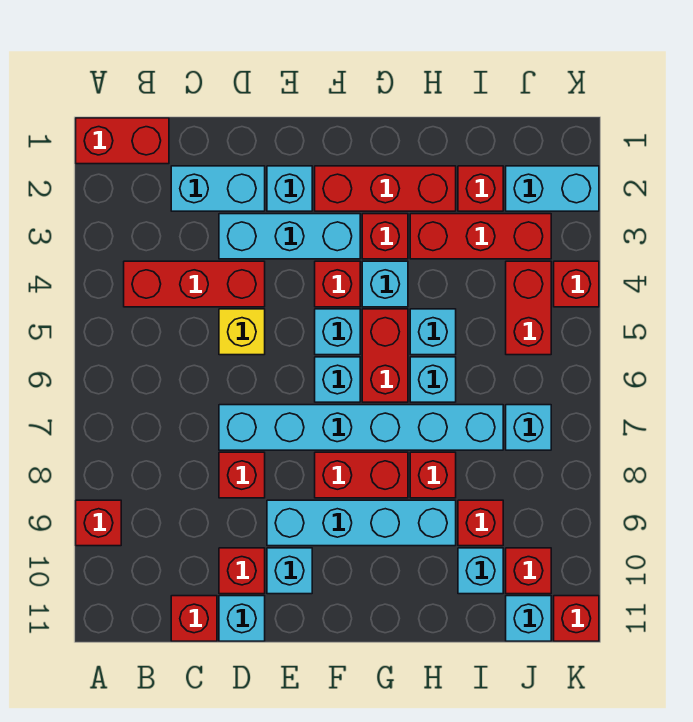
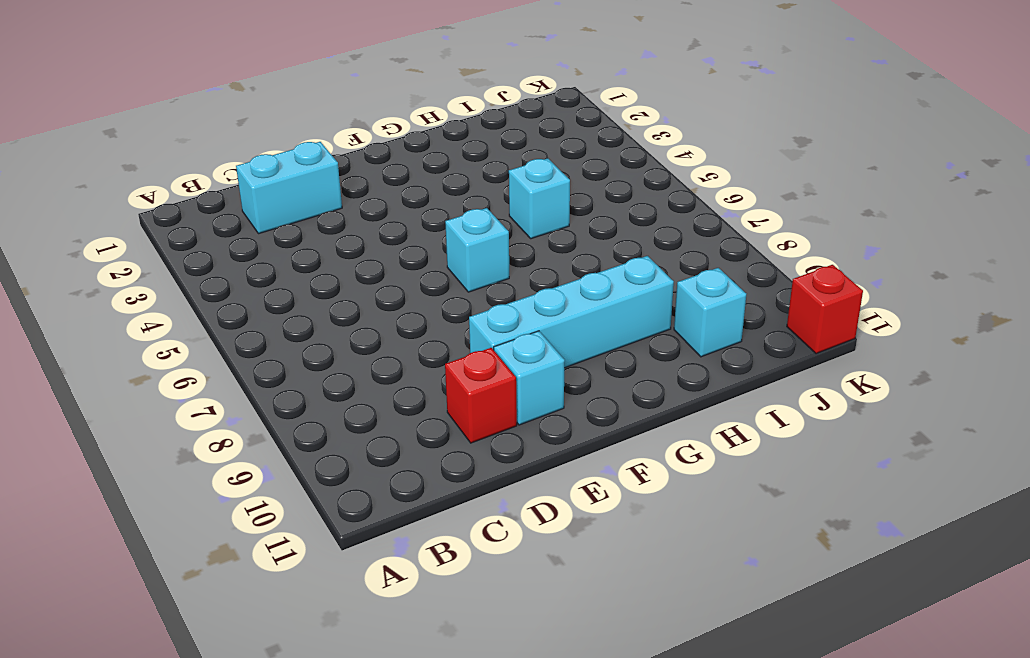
none -> red brick A1:B1 level 1
none -> red brick A9 level 1
none -> red brick B4:D4 level 1
none -> red brick C11 level 1

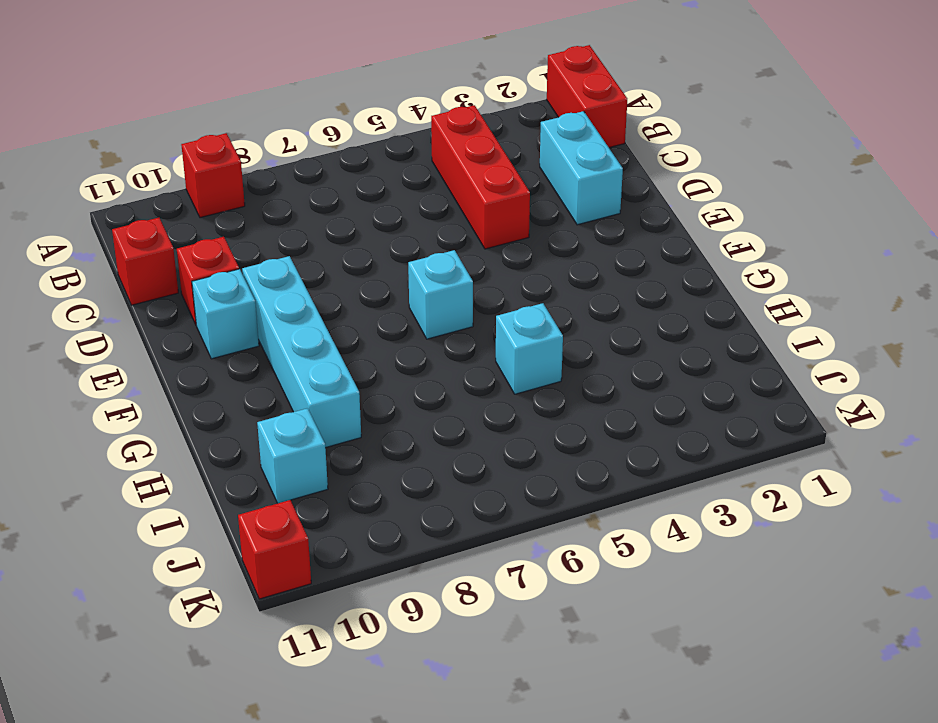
none -> cyan brick D3:F3 level 1
none -> yellow brick D5 level 1
none -> cyan brick D7:I7 level 1
none -> red brick D8 level 1

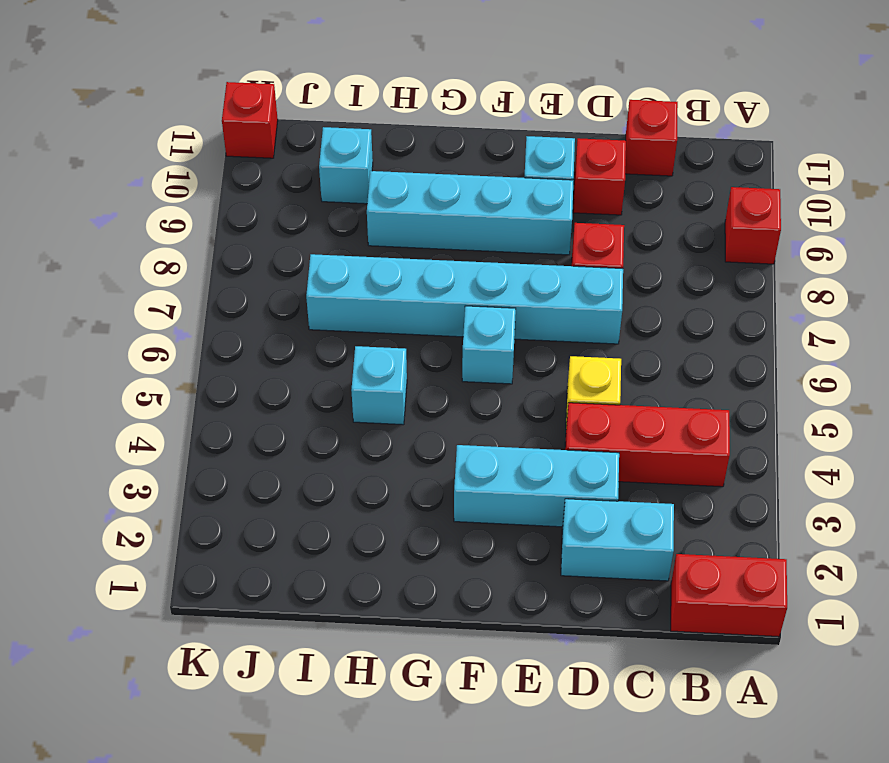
none -> cyan brick D11 level 1
none -> cyan brick E2 level 1
none -> red brick F2:H2 level 1
none -> red brick F4 level 1

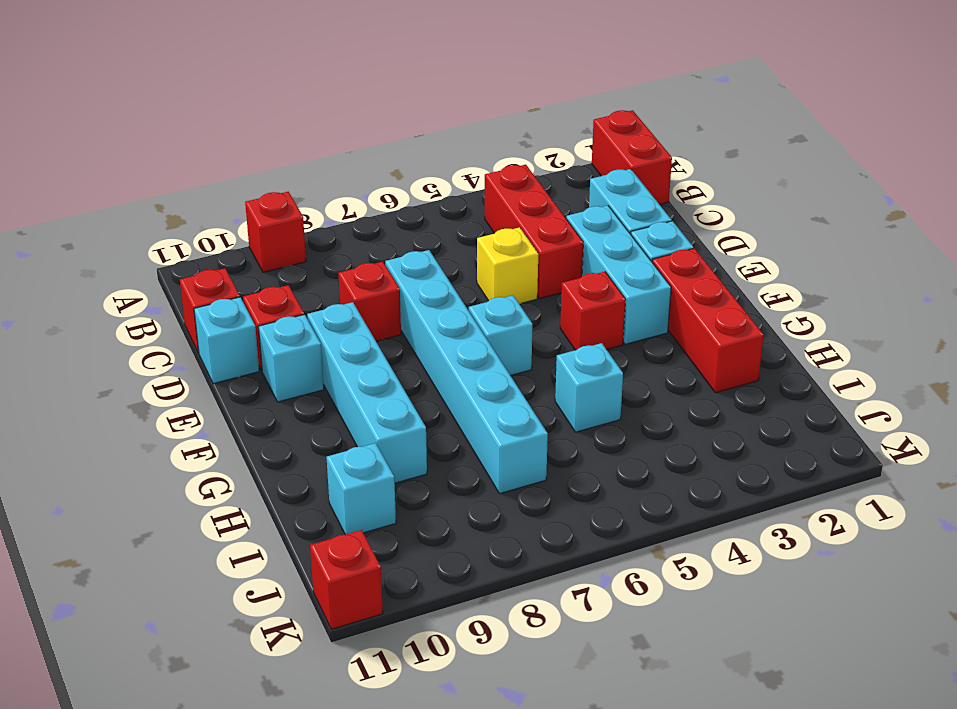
none -> cyan brick F5 level 1
none -> red brick F8:G8 level 1
none -> red brick G3 level 1
none -> cyan brick G4 level 1

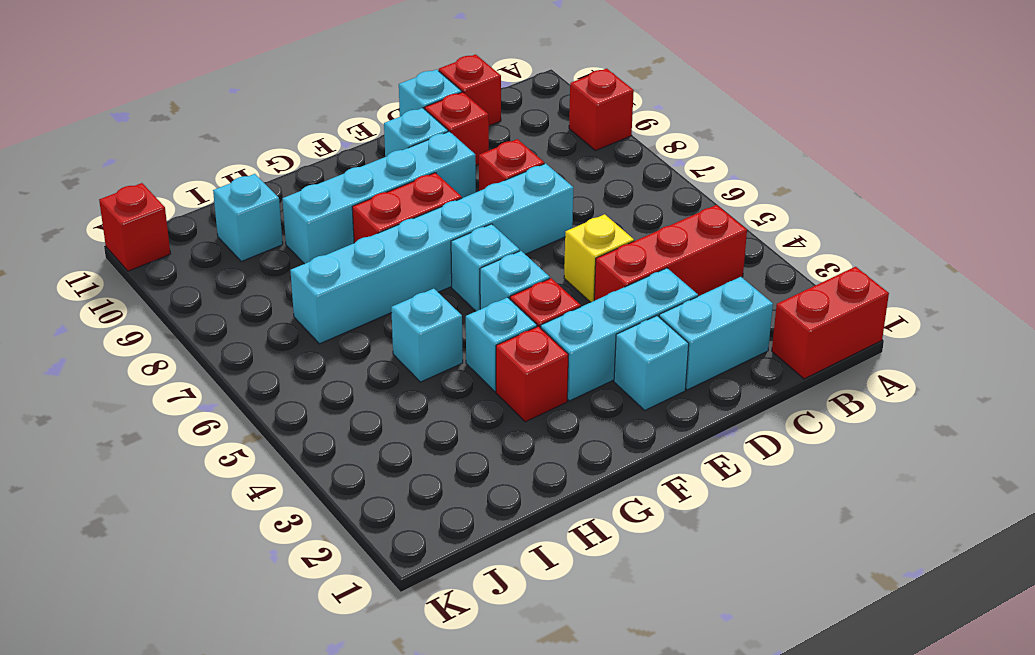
none -> red brick F2:H2 level 1
none -> red brick G5:G6 level 1
none -> red brick H3:J3 level 1
none -> cyan brick H6 level 1

